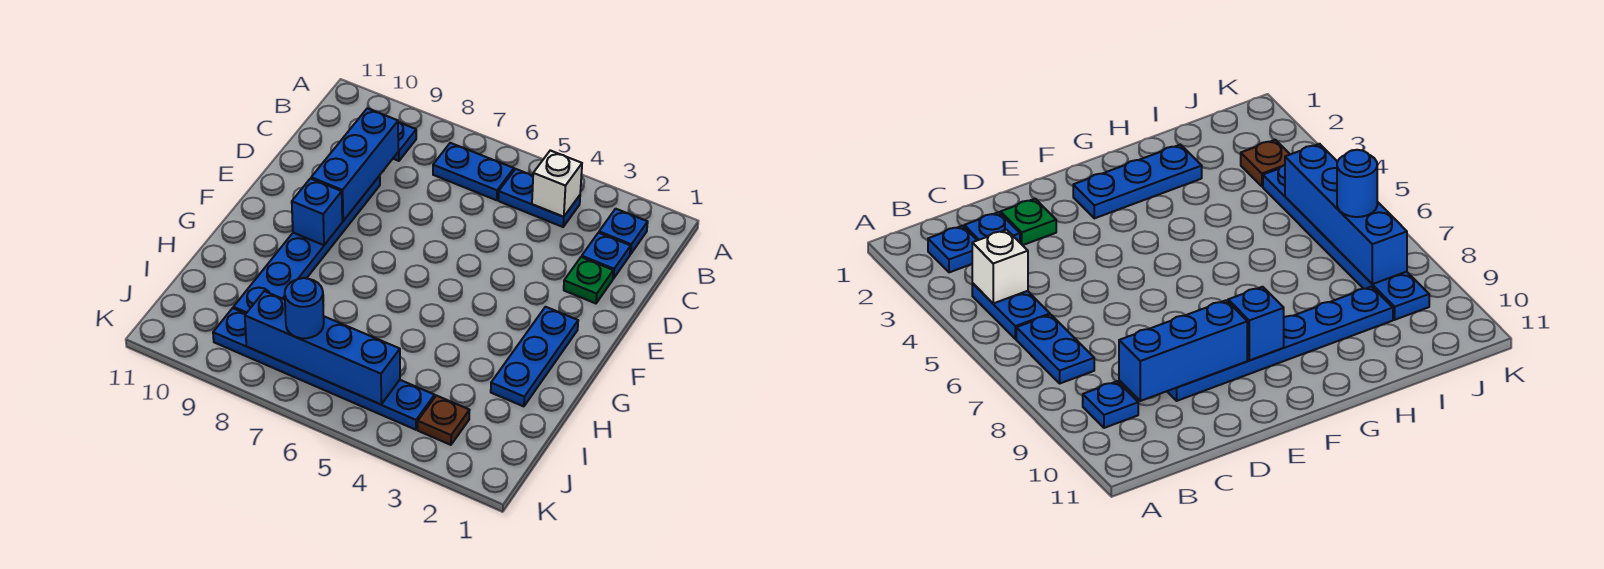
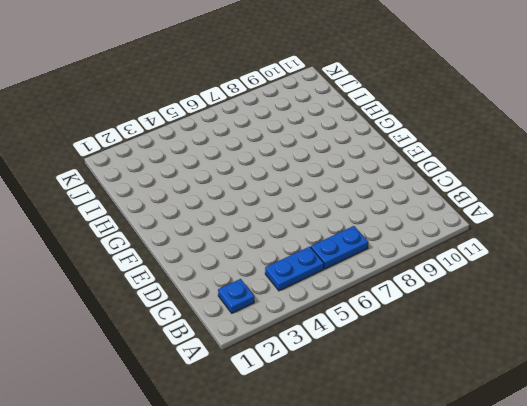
none -> blue plate B9 level 1
none -> blue plate C2 level 1
none -> green plate D2 level 1

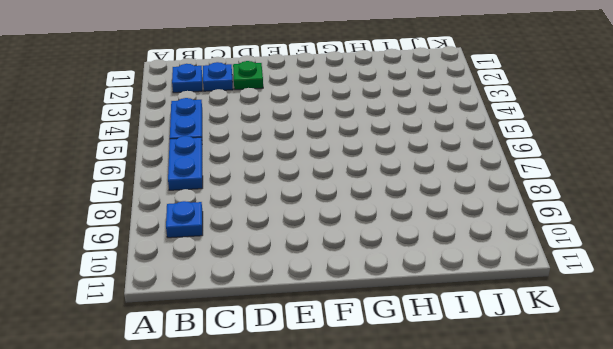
none -> blue plate D9:I9 level 1
none -> blue plate F2:H2 level 1
none -> brown plate J3 level 1

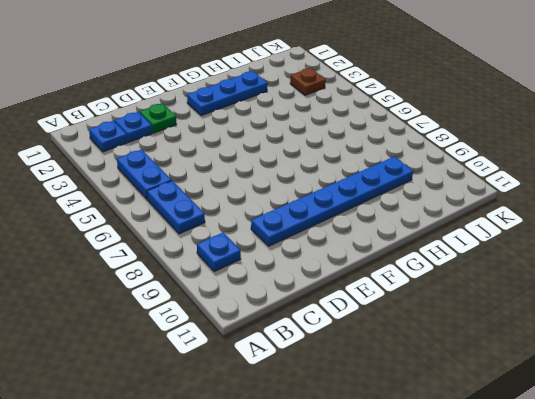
none -> blue plate J4:J9 level 1
none -> white brick B4 level 2
none -> blue brick C9:E9 level 2

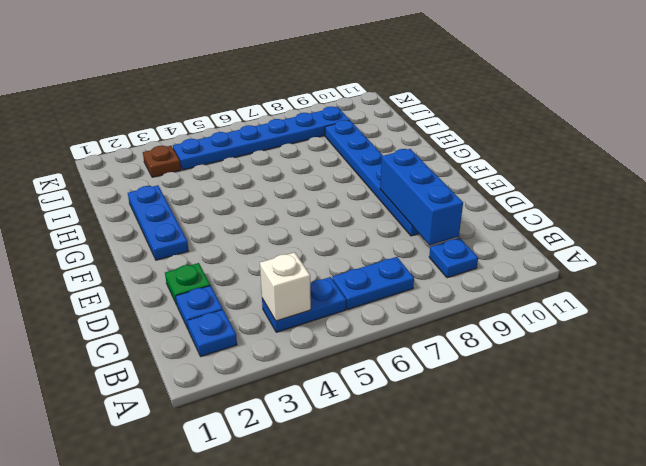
none -> blue brick F9 level 2
none -> blue brick J5:J8 level 2
none -> blue round brick J7 level 3

